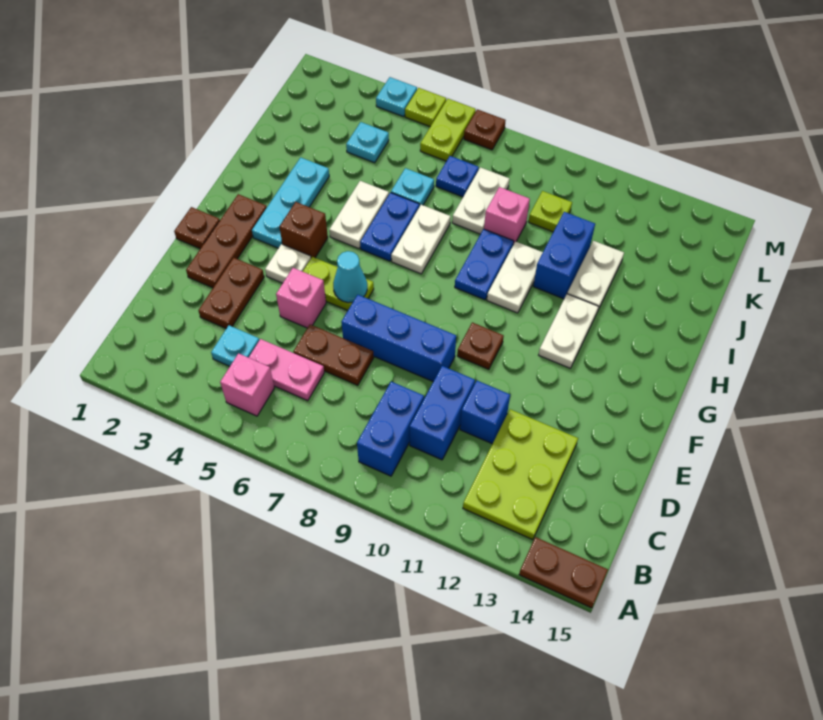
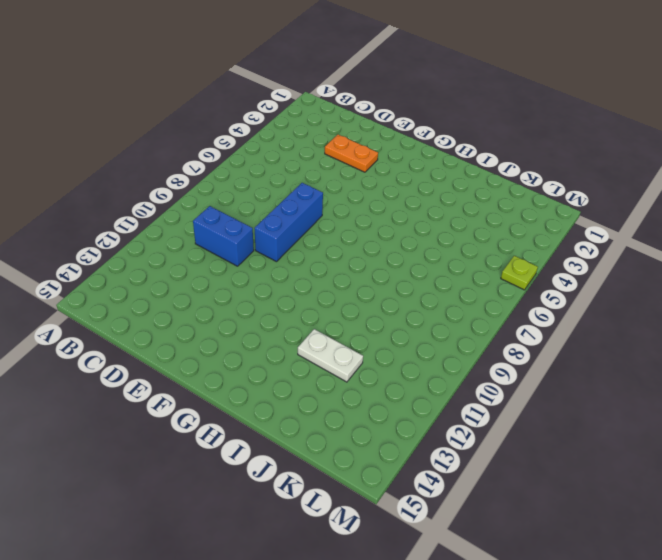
orange plate D3:E3 level 1 -> brown plate D3:E3 level 1
none -> brown plate A14:A15 level 1
none -> pink brick B5 level 1
none -> blue brick B9:C9 level 1
none -> lime plate B12:D13 level 1

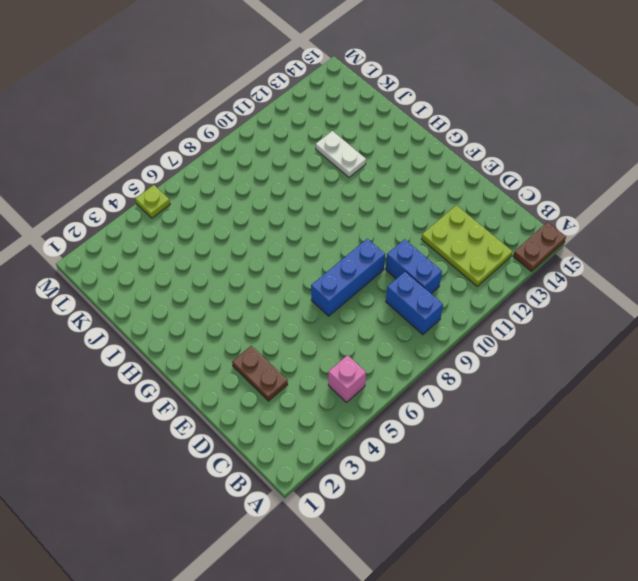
none -> cyan plate C4 level 1
none -> pink plate C5:C6 level 1
none -> brown plate D6:D7 level 1
none -> blue brick D11 level 1

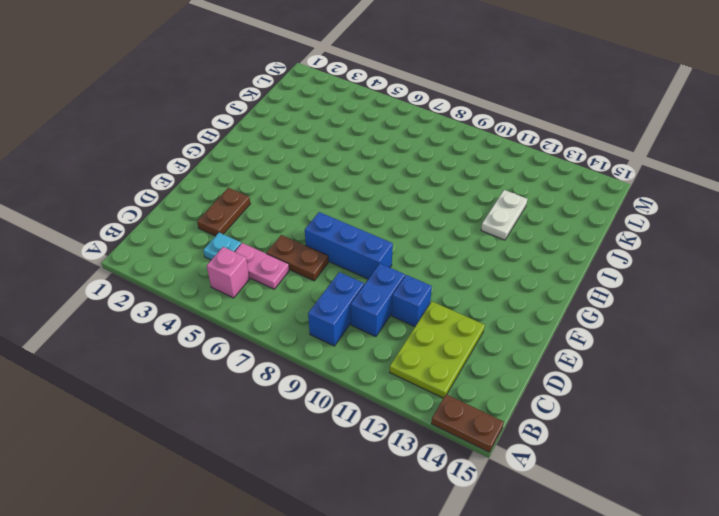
none -> brown plate E2:G2 level 1
none -> pink brick E5 level 1
none -> brown plate F1 level 1
none -> white plate F4 level 1

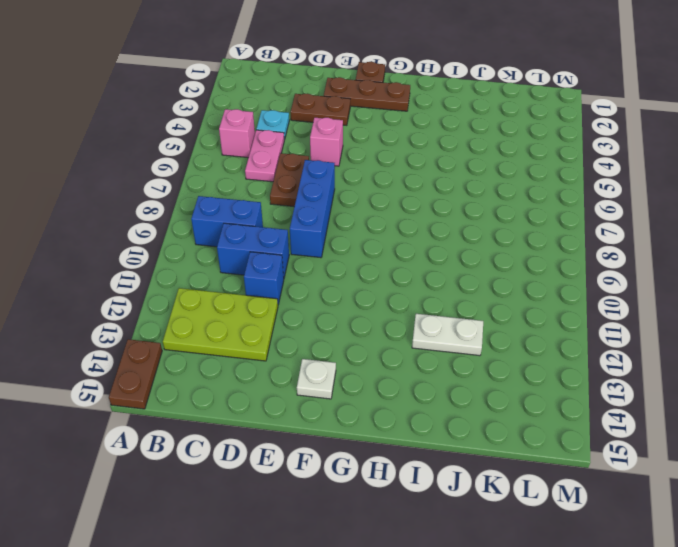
white plate F14 level 1 -> white plate F4 level 1
none -> lime plate F5:F6 level 1
none -> brown plate F10 level 1
none -> cyan plate G3:I3 level 1
none -> brown brick G4 level 1

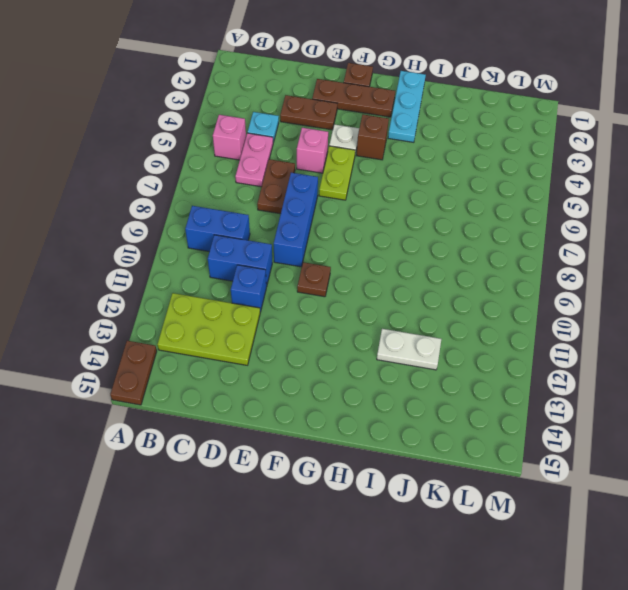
cyan plate H1:H3 level 1 -> cyan plate G3:I3 level 1
none -> white plate G12:H12 level 1
none -> white plate H5:I5 level 1
none -> blue plate H6:I6 level 1
none -> white plate H7:I7 level 1

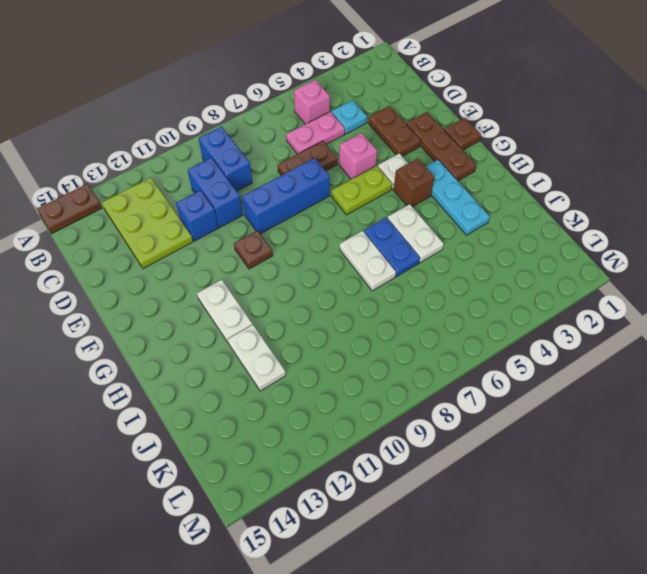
none -> blue plate H9:I9 level 1
none -> white plate H10:I10 level 1
none -> blue brick I11:J11 level 1
none -> cyan plate J6 level 1

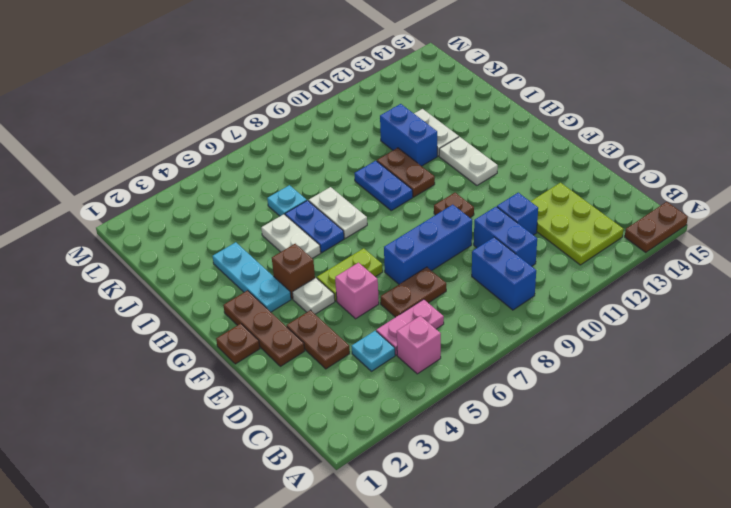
brown plate H10:I10 level 1 -> white plate H10:I10 level 1
none -> white plate J8:K8 level 1
none -> pink brick J9 level 1
none -> cyan plate K4 level 1
none -> blue plate K7 level 1

